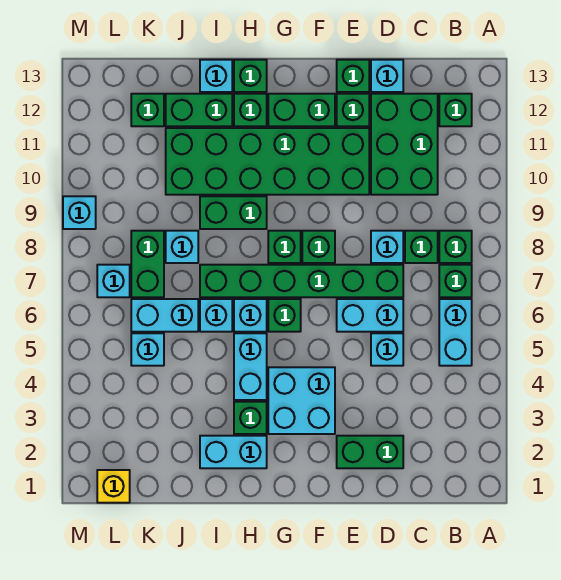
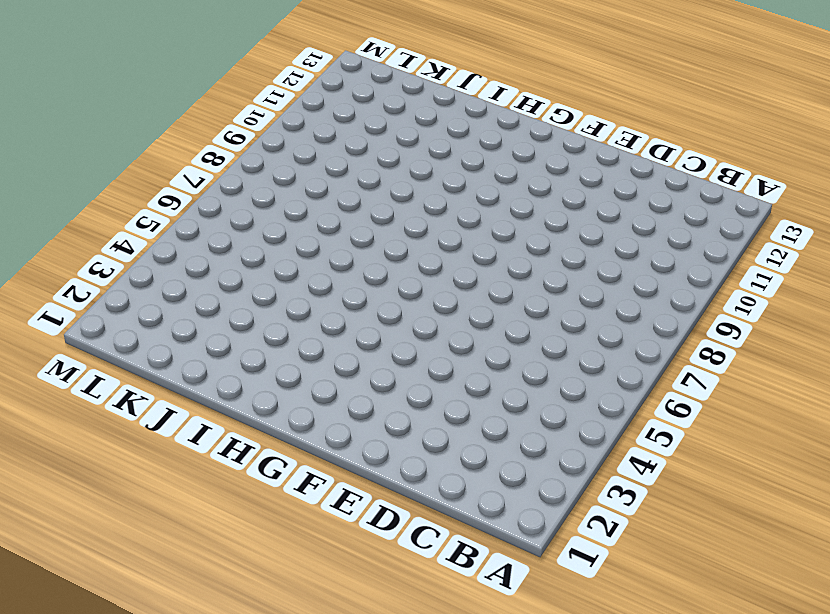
none -> cyan brick B5:B6 level 1
none -> green brick B7 level 1
none -> green brick B8 level 1
none -> green brick B12 level 1

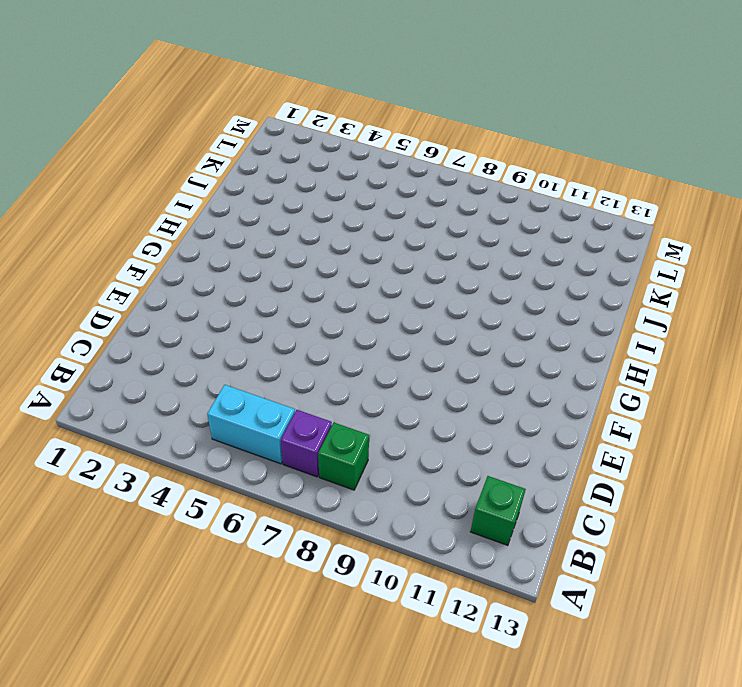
purple brick B7 level 1 -> green brick B7 level 1
none -> green brick C8 level 1
none -> green brick C10:D12 level 1
none -> green brick D2:E2 level 1
none -> cyan brick D5 level 1

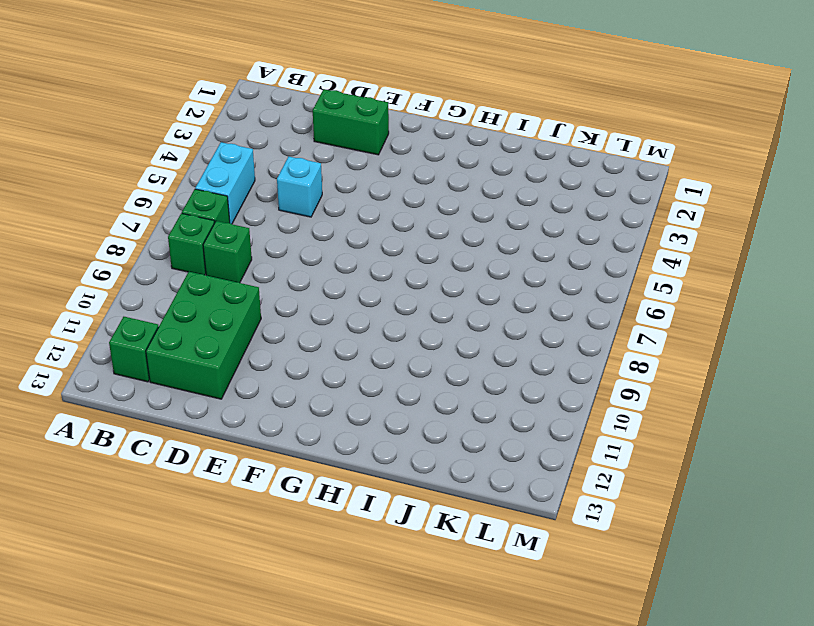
none -> cyan brick D6:E6 level 1
none -> green brick D7:I7 level 1
none -> cyan brick D8 level 1
none -> cyan brick D13 level 1

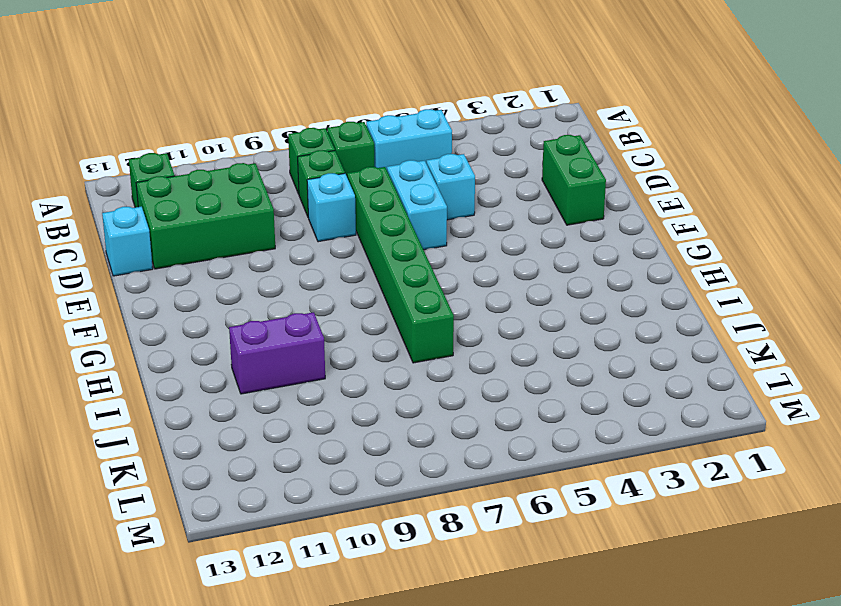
purple brick I10:I11 level 1 -> green brick E10:J11 level 1
none -> green brick E12 level 1
none -> green brick E13 level 1
none -> cyan brick F3:G4 level 1
none -> green brick F8 level 1

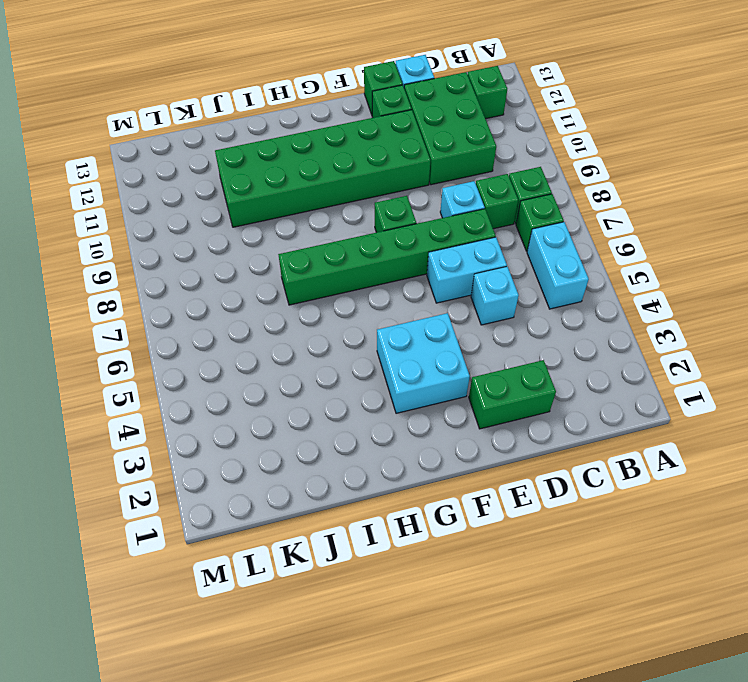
none -> green brick F12:G12 level 1
none -> green brick G6 level 1
none -> green brick G8 level 1
none -> cyan brick H2:I2 level 1

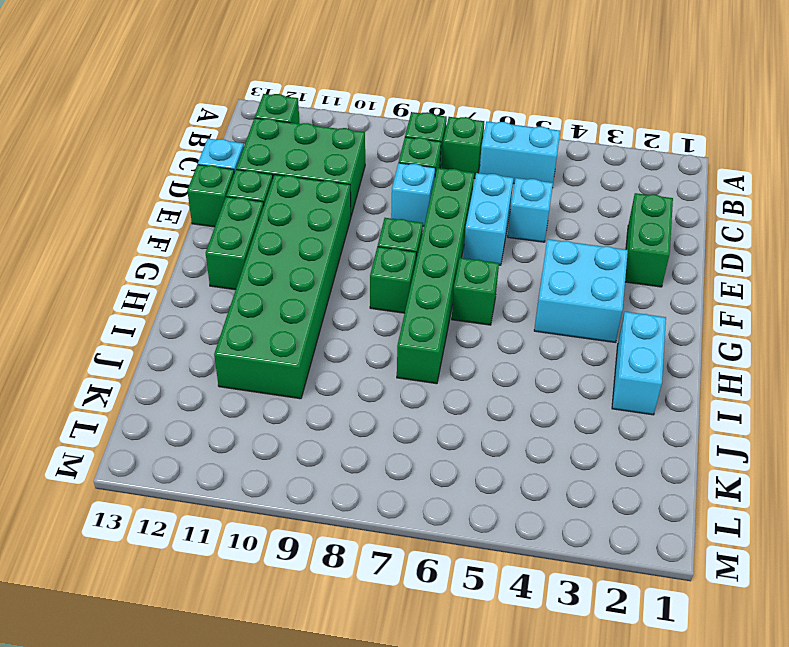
none -> green brick H3 level 1
none -> cyan brick H4:H5 level 1
none -> cyan brick H6 level 1
none -> green brick H9:I9 level 1

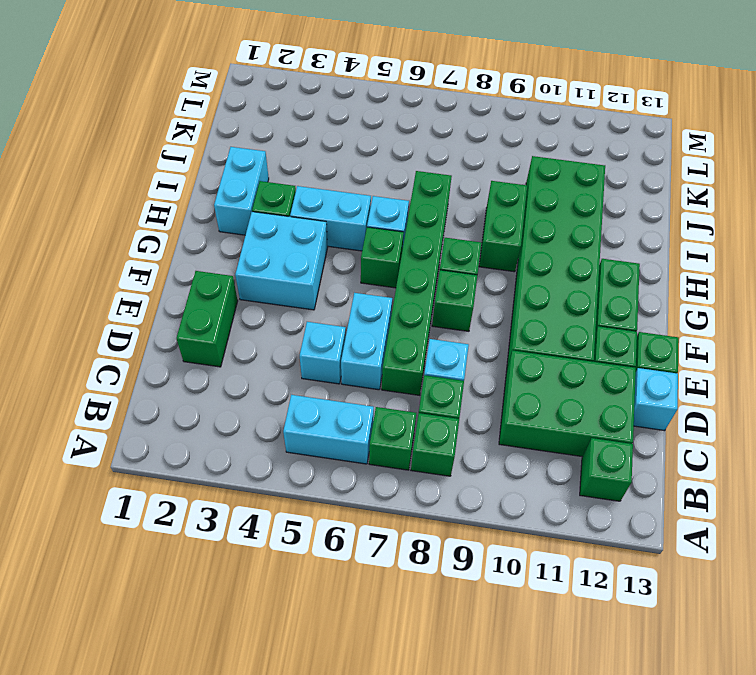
none -> green brick H12 level 1
none -> green brick H13 level 1
none -> cyan brick I6 level 1
none -> green brick I12:J12 level 1

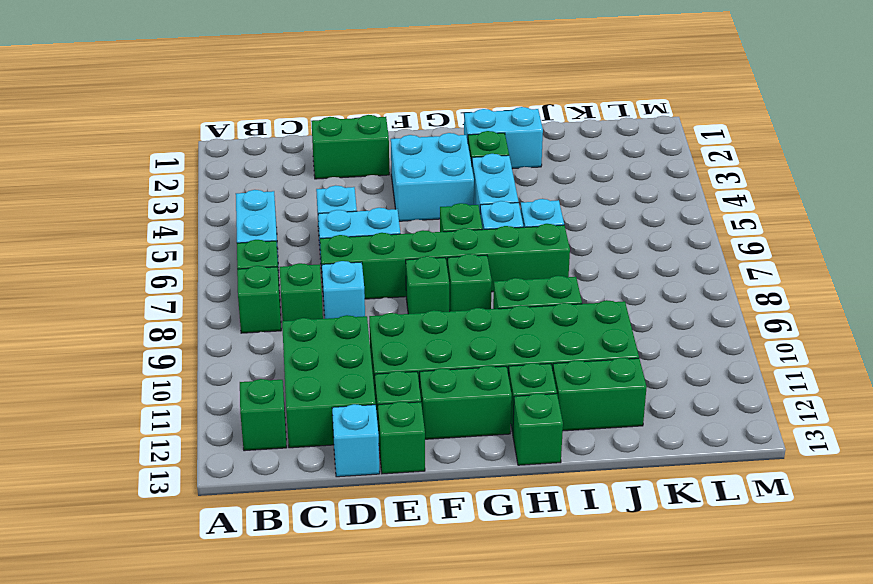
none -> cyan brick I13 level 1
none -> cyan brick J6:K6 level 1
none -> cyan brick J8 level 1
none -> cyan brick K5 level 1

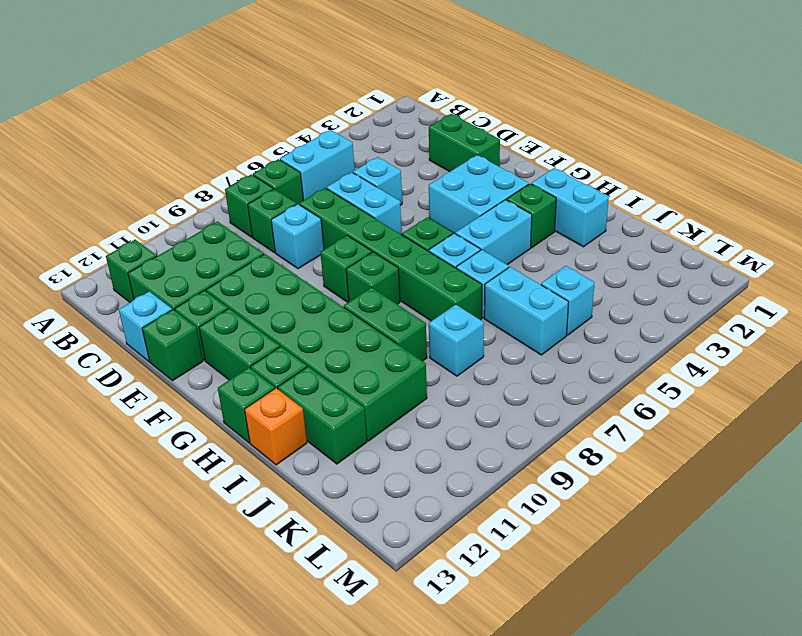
orange brick I13 level 1 -> cyan brick I13 level 1
none -> green brick K7:K8 level 1
none -> green brick K12 level 1
none -> yellow brick L1 level 1
none -> cyan brick L7 level 1

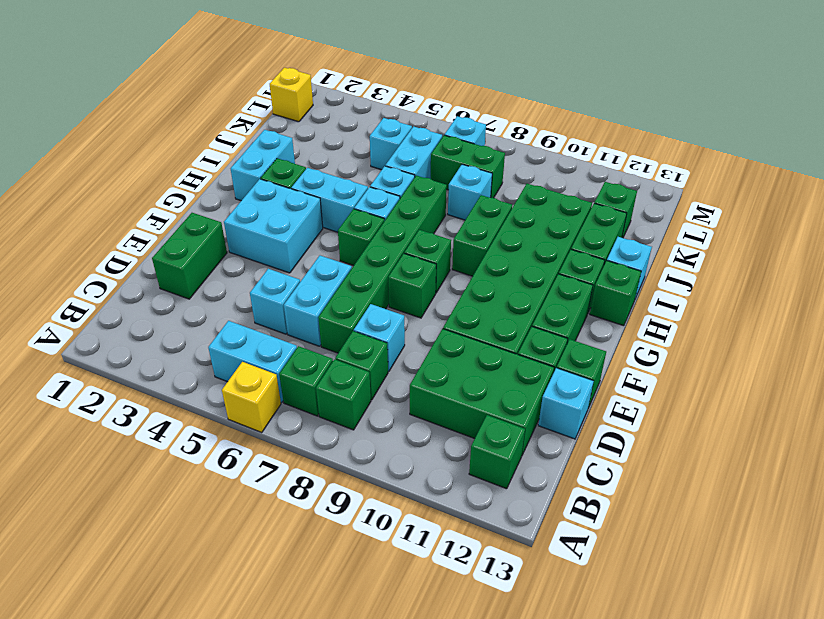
yellow brick A6 level 1 -> none
none -> cyan brick M9 level 1

